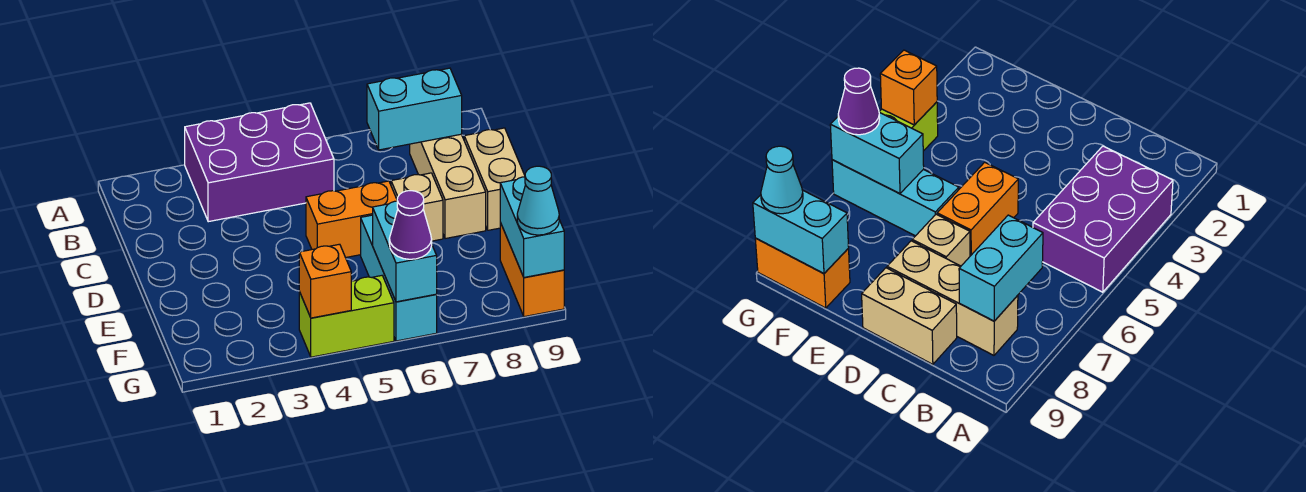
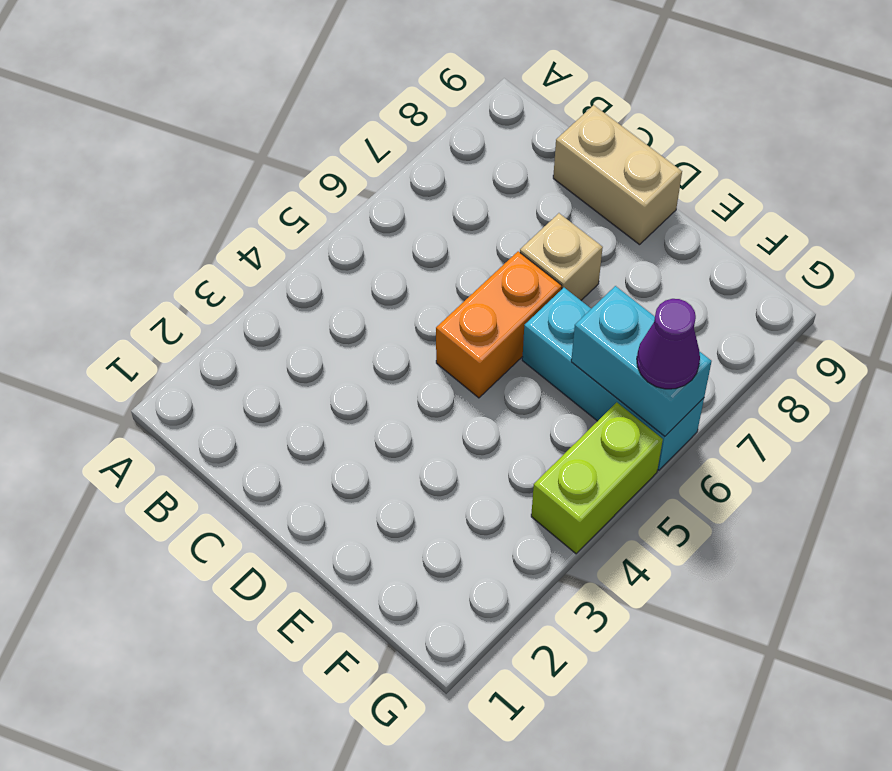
none -> purple brick A3:B5 level 1
none -> tan brick B8:D8 level 1
none -> orange brick F9:G9 level 1

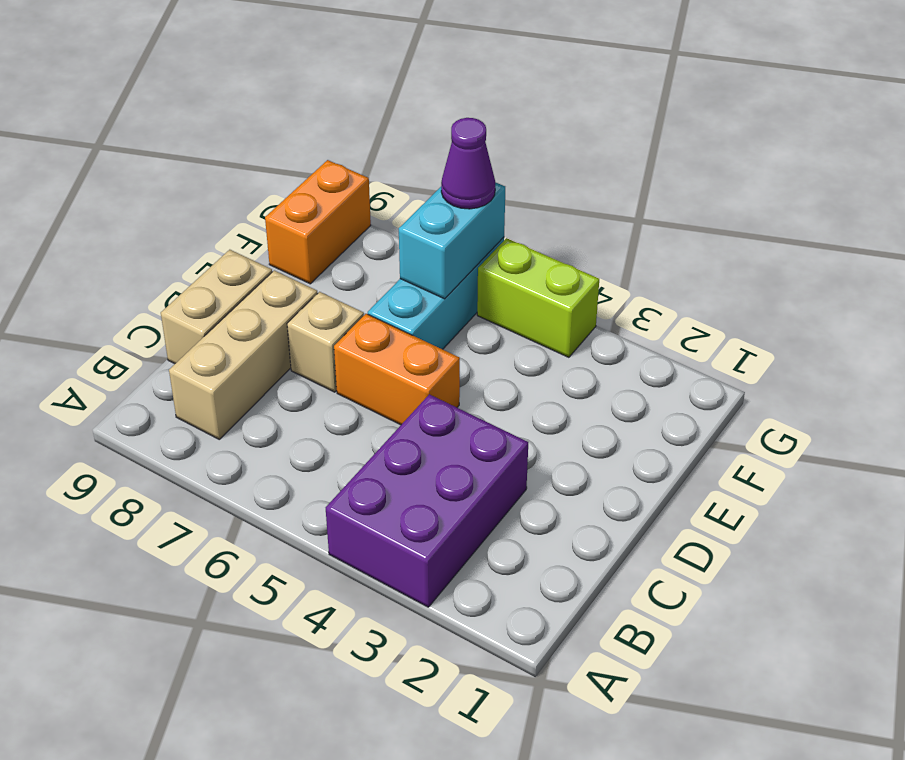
purple brick A3:C4 level 1 -> purple brick A3:B5 level 1
none -> cyan brick B7:B8 level 2
none -> cyan brick F9:G9 level 2
none -> orange brick G4 level 2

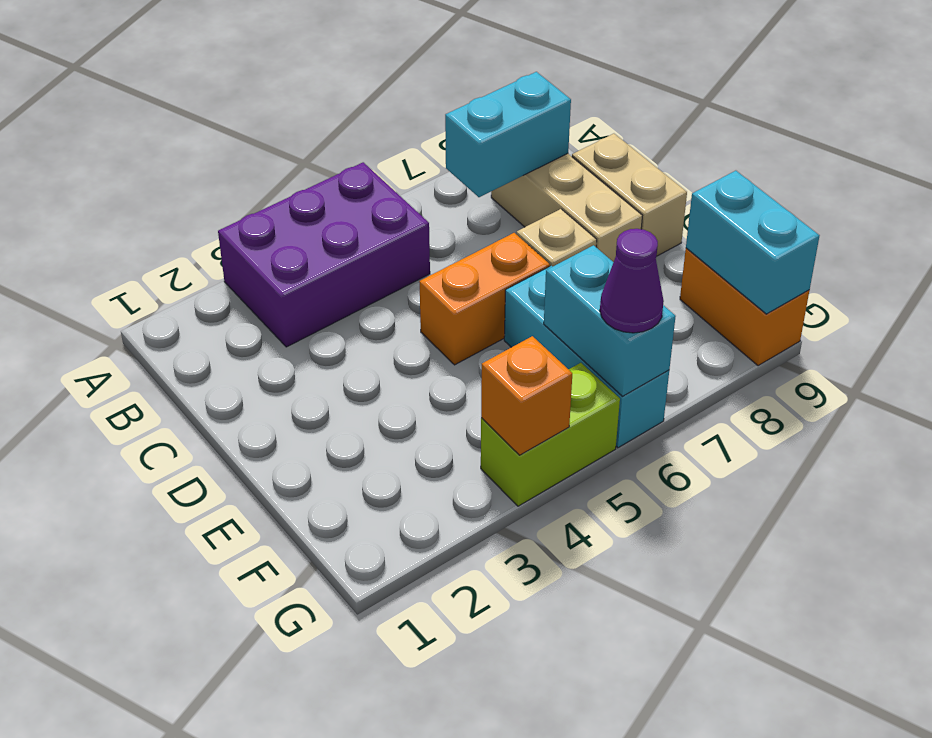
none -> cyan cone G9 level 3

